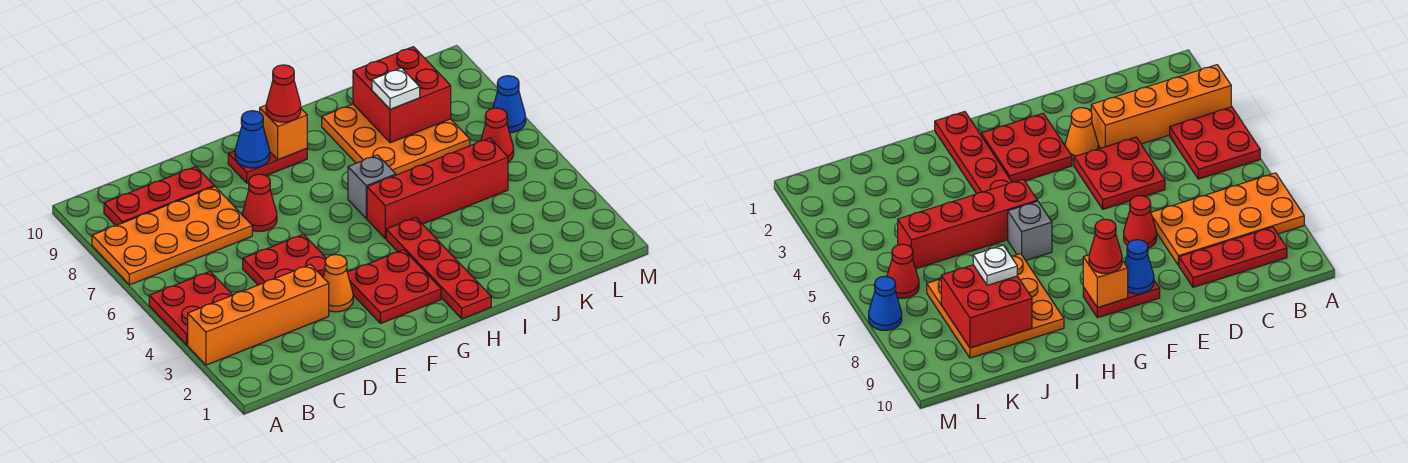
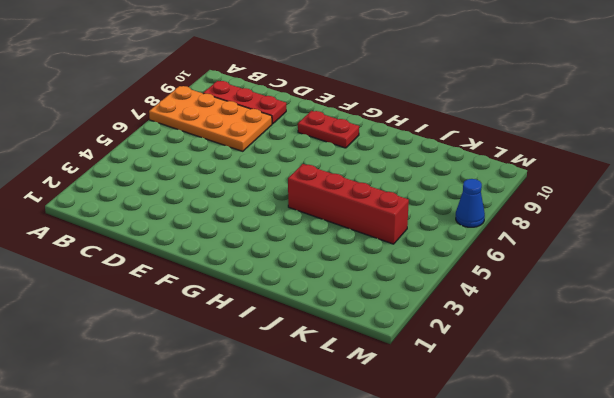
none -> orange brick A3:D3 level 1
none -> red plate A4:B5 level 1
none -> red plate D4:E5 level 1

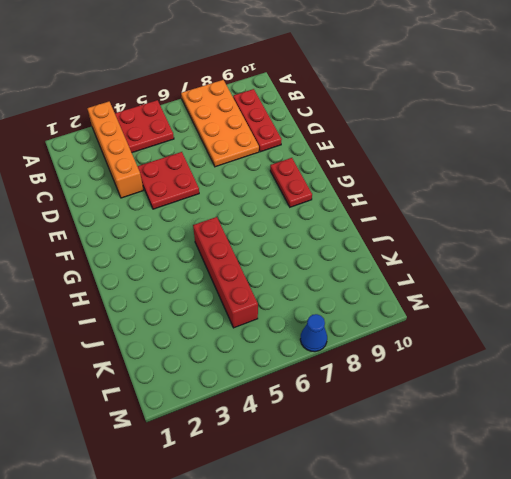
none -> orange cone E3 level 1
none -> red cone E7 level 1
none -> red plate F2:G3 level 1

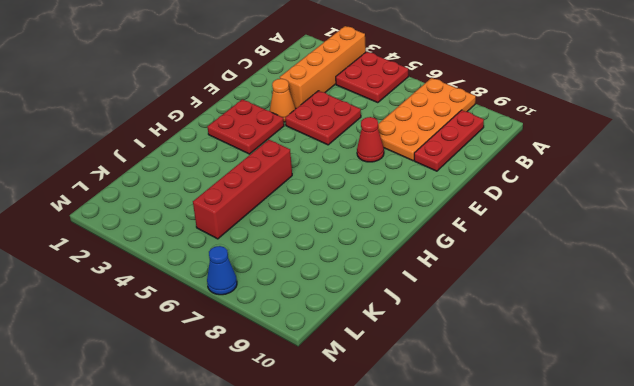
none -> red plate F9:G9 level 1
none -> red plate H1:H4 level 1
none -> grey brick H6 level 1

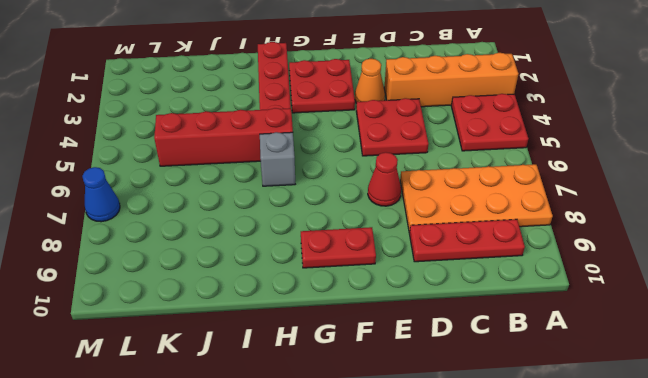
none -> orange plate I7:K9 level 1
none -> red cone L6 level 1
none -> blue cone F9 level 2

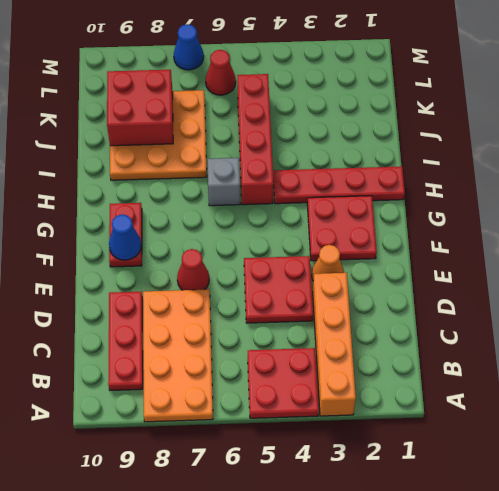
none -> orange brick G9 level 2
none -> red cone G9 level 3
none -> white plate J8 level 3

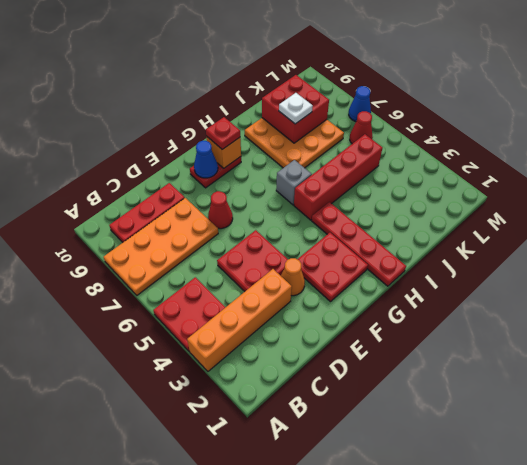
red plate G9 level 3 -> red cone G9 level 3

